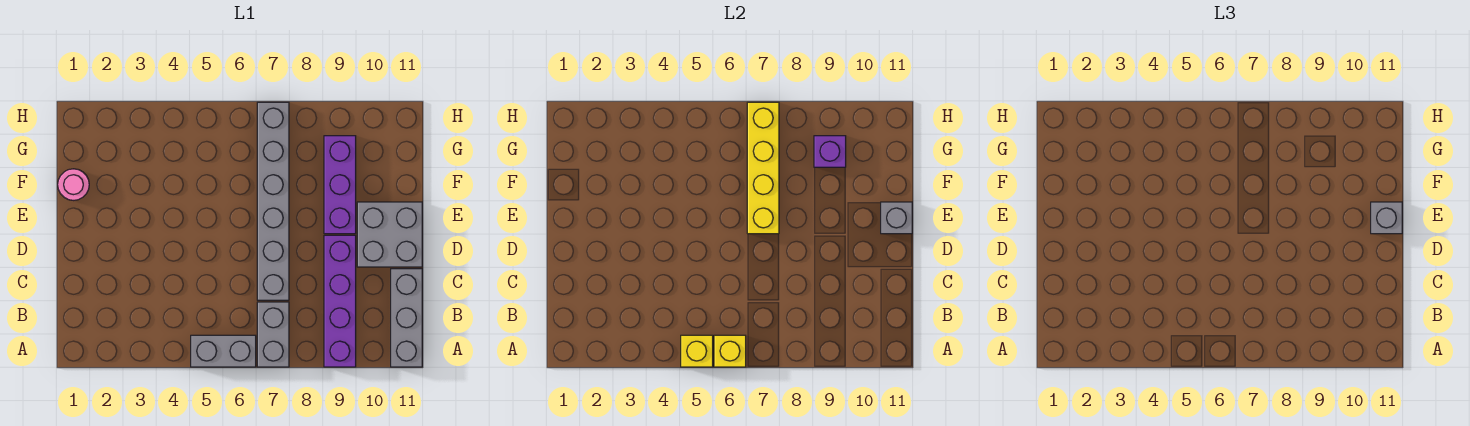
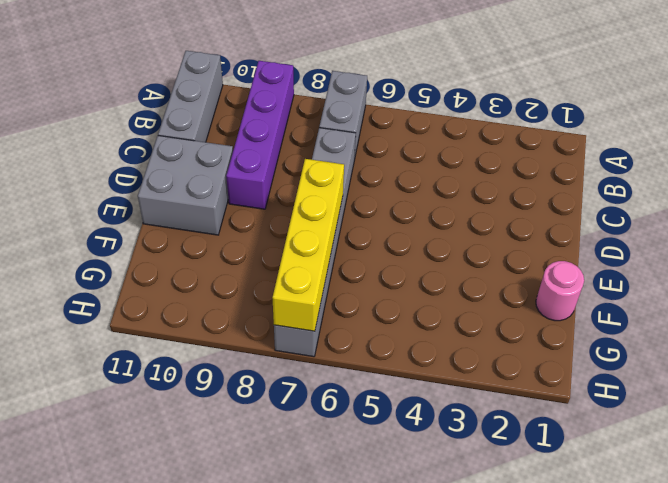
none -> grey brick A5:A6 level 1
none -> purple brick E9:G9 level 1
none -> yellow brick A5 level 2

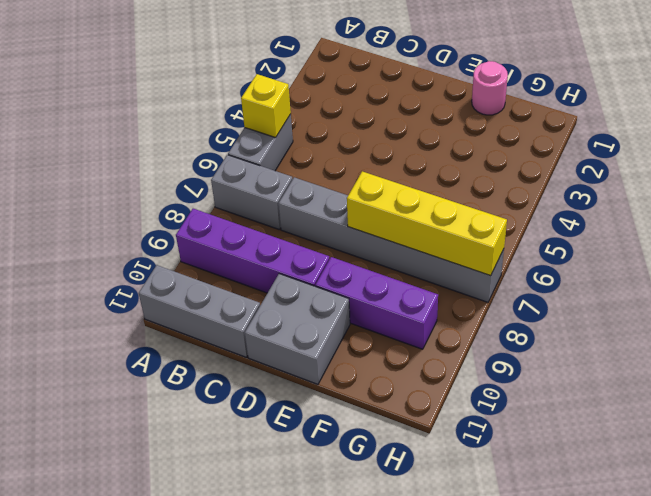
none -> yellow brick A6 level 2
none -> grey brick E11 level 2
none -> purple brick G9 level 2

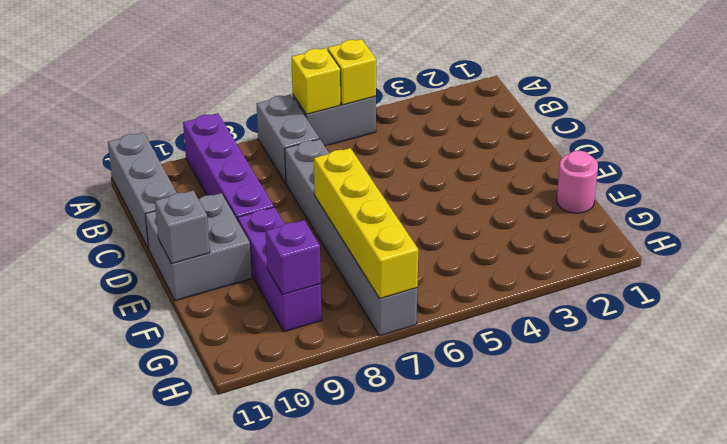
none -> grey brick E11 level 3

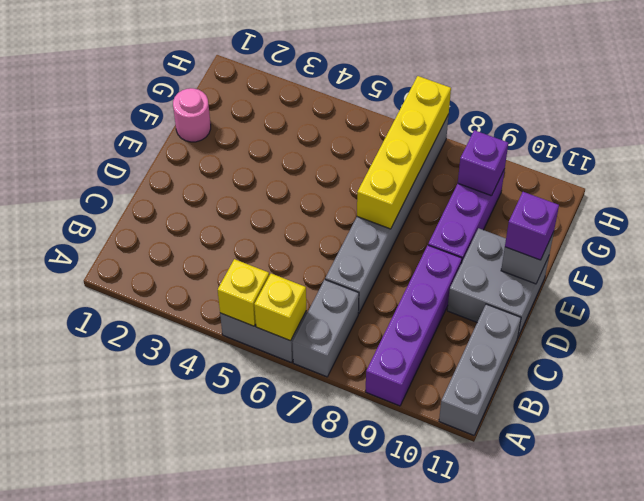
purple brick E11 level 3 -> grey brick E11 level 3

